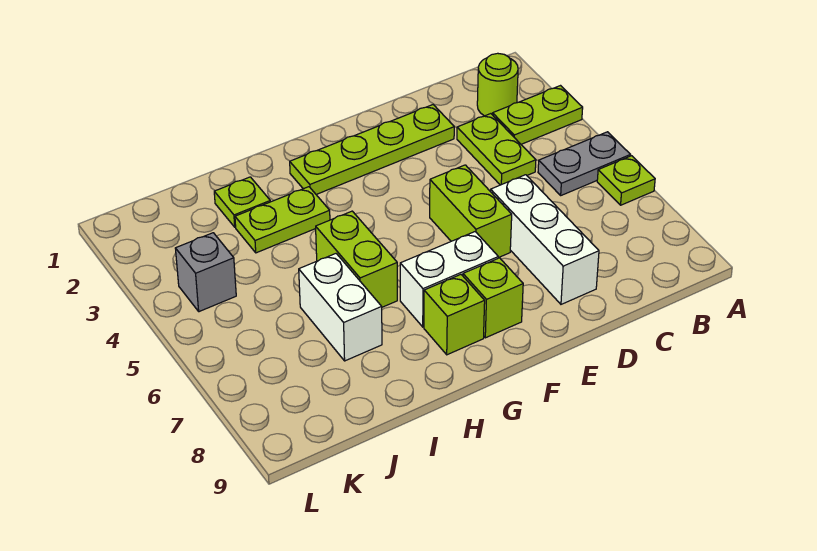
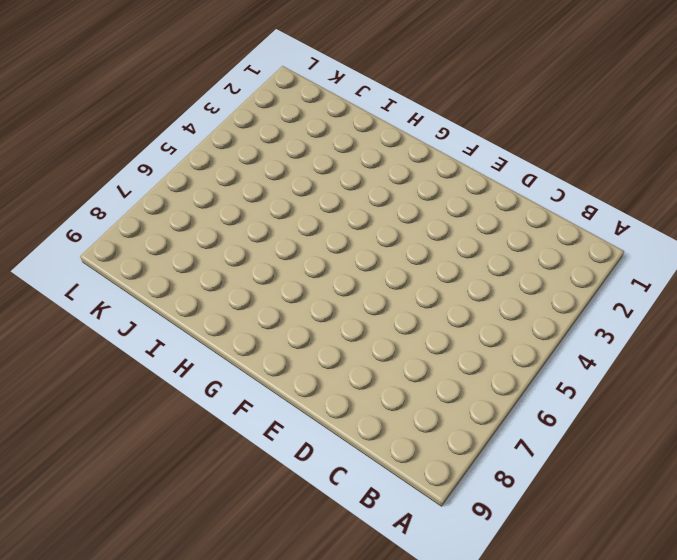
none -> lime plate A3:B3 level 1
none -> grey plate A5:B5 level 1
none -> lime plate A6 level 1

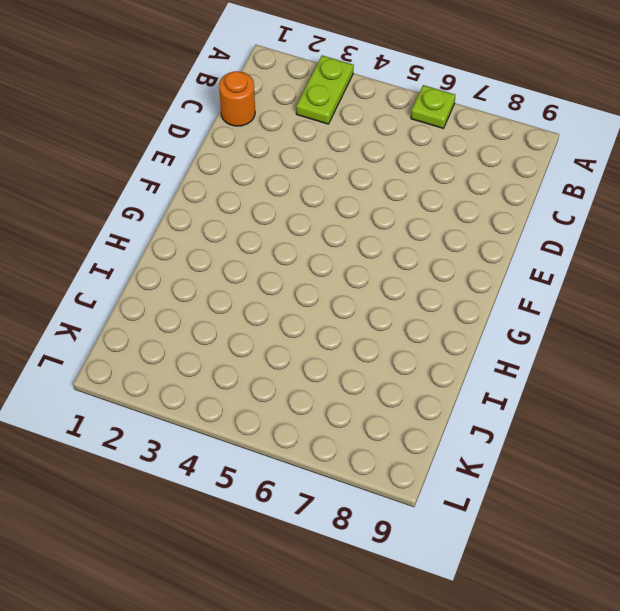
orange round brick C1 level 1 -> none
none -> grey plate A5:B5 level 1
none -> lime round brick B2 level 1
none -> lime plate C3:C4 level 1

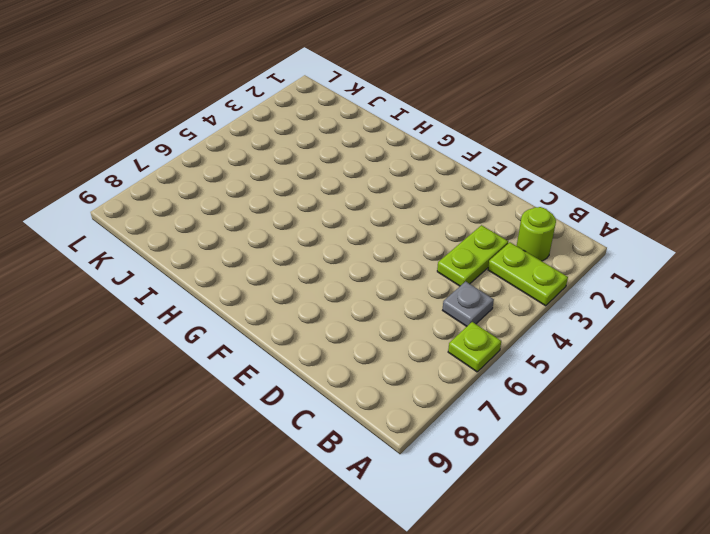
grey plate B5 level 1 -> grey plate A5:B5 level 1
none -> lime plate D2:G2 level 1
none -> white brick D6:D8 level 1
none -> lime brick E5:E6 level 1

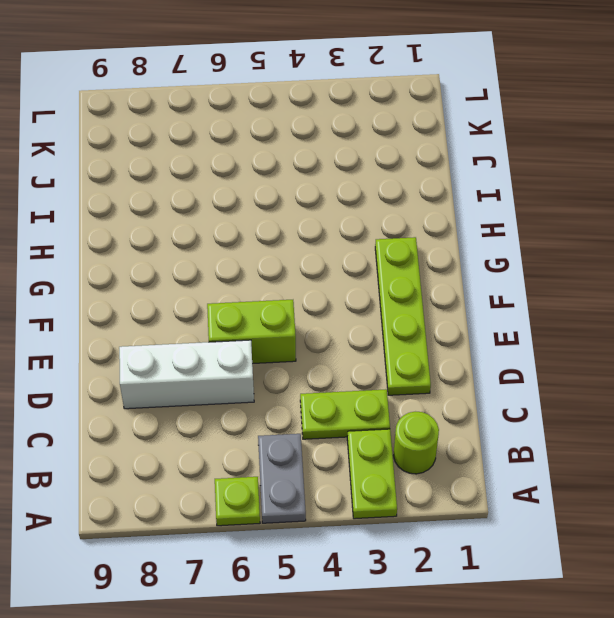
none -> white brick F7:G7 level 1
none -> lime brick F8 level 1
none -> lime brick G8 level 1

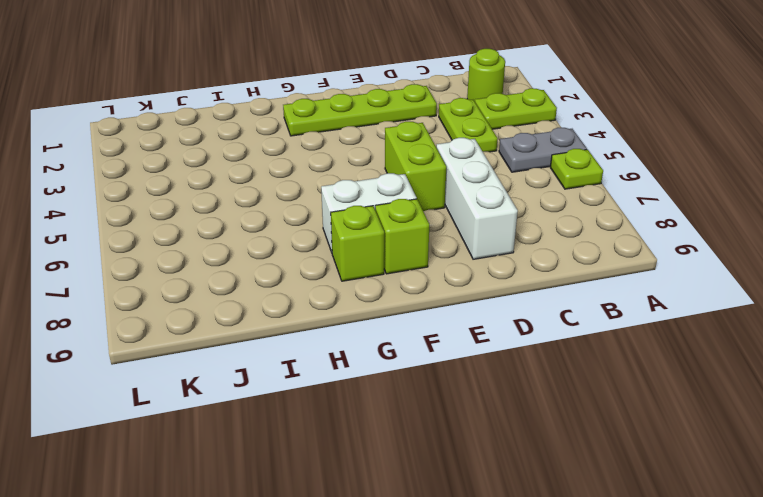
none -> lime plate H3:I3 level 1
none -> lime brick H5:H6 level 1
none -> lime plate I2 level 1

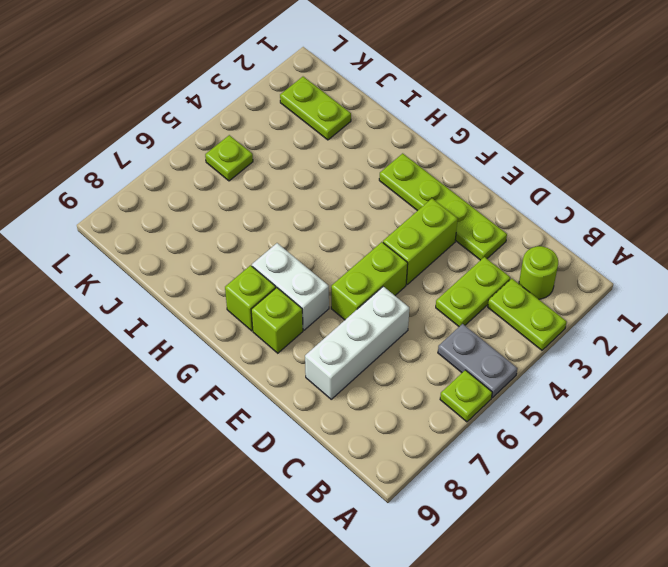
lime brick E3:E4 level 1 -> lime brick H5:H6 level 1
lime plate J2:K2 level 1 -> lime plate H3:I3 level 1
lime plate K5 level 1 -> lime plate I2 level 1
none -> white brick I6:I7 level 1
none -> grey brick K4 level 1

